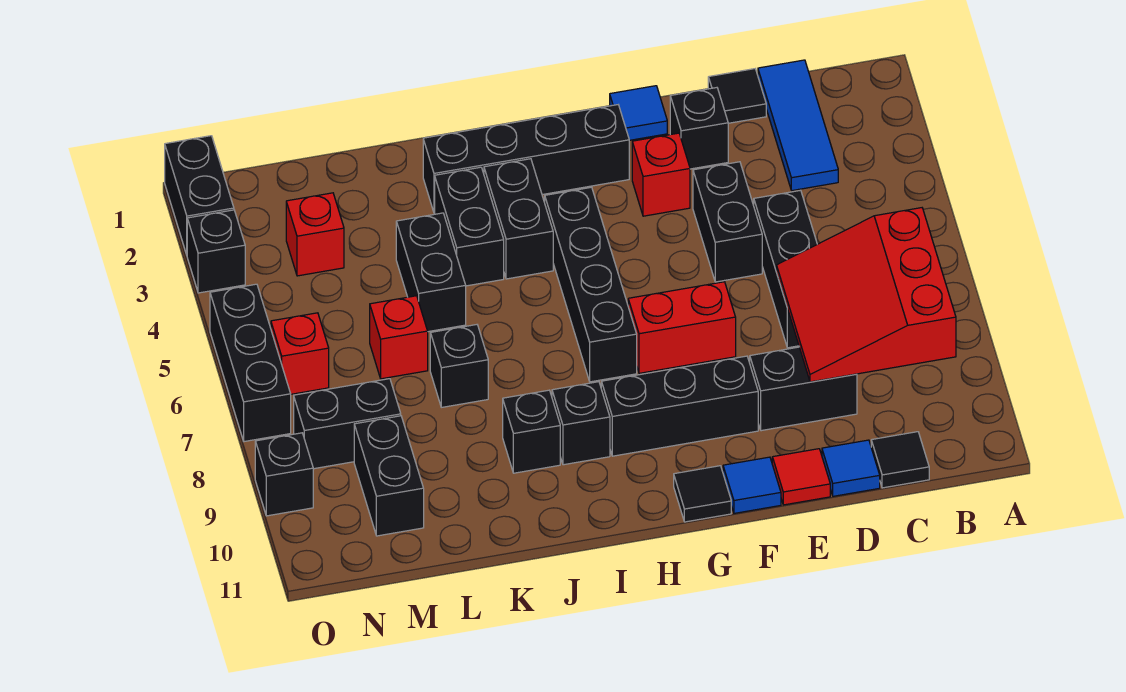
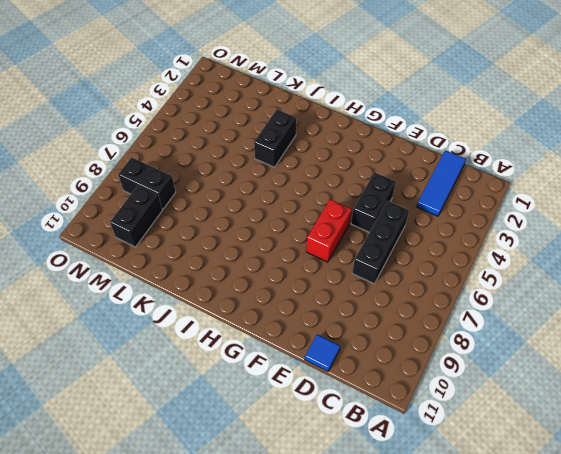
red brick F6:F7 level 1 -> red brick F7:G7 level 1
none -> black tile C11 level 1
none -> black tile D1 level 1
none -> black brick D9:E9 level 1
none -> black brick E2 level 1

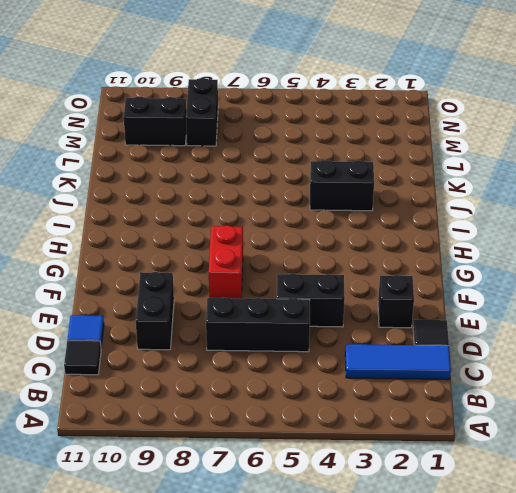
none -> red tile E11 level 1
none -> blue tile F1 level 1
none -> red brick F3 level 1
none -> black brick F9:H9 level 1

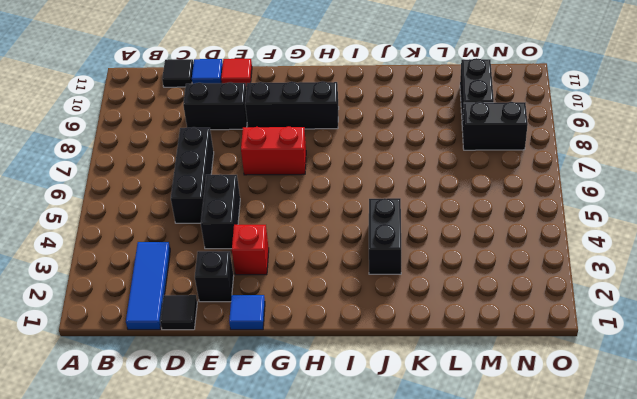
none -> blue tile F11 level 1
none -> black brick G2:J2 level 1
none -> black tile G11 level 1
none -> black brick H4:H7 level 1

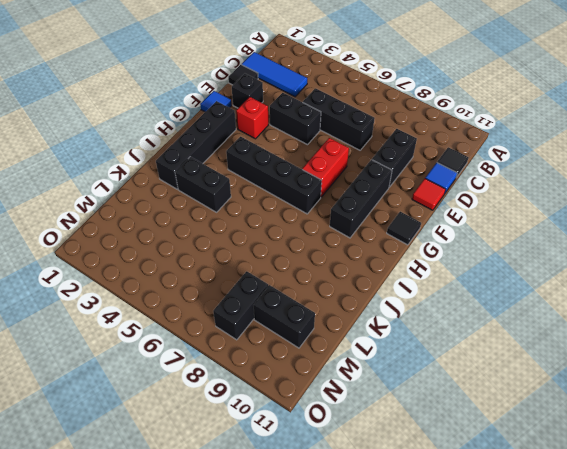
none -> blue tile F11 level 1
none -> black brick I3:I4 level 1
none -> black brick I9 level 1
none -> black brick J9 level 1

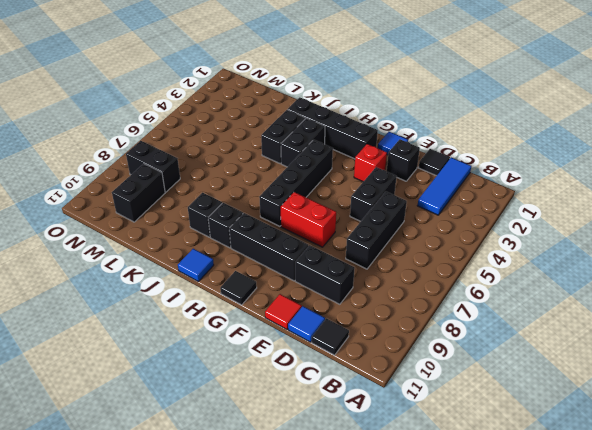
blue tile I11 level 1 -> blue tile F11 level 1
none -> black brick K4:K5 level 1
none -> black brick K7 level 1
none -> red brick L6 level 1
none -> red brick M3 level 1

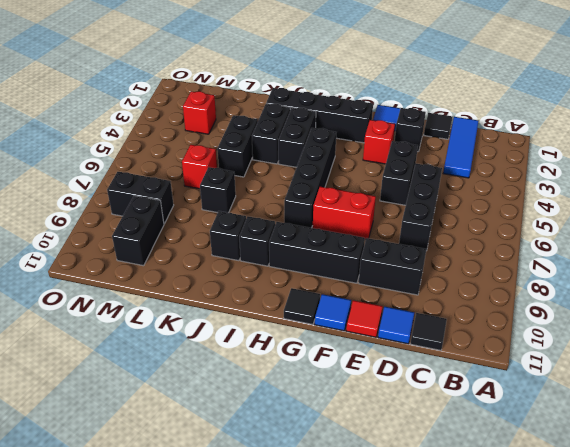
none -> red brick N6 level 1
none -> black brick O1:O2 level 1
none -> black brick O3 level 1
none -> black brick O5:O7 level 1

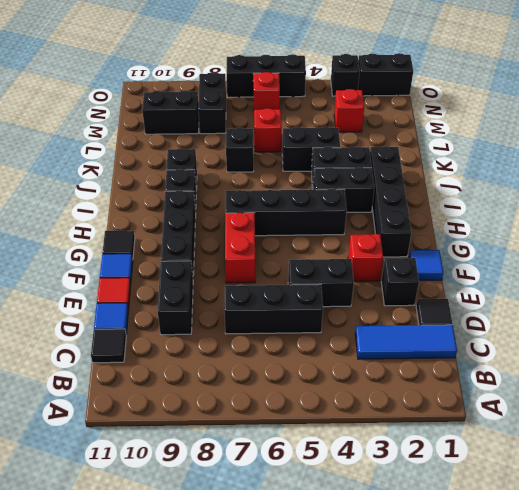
none -> black brick O9 level 1
none -> red slope B7:D9 level 2 top B

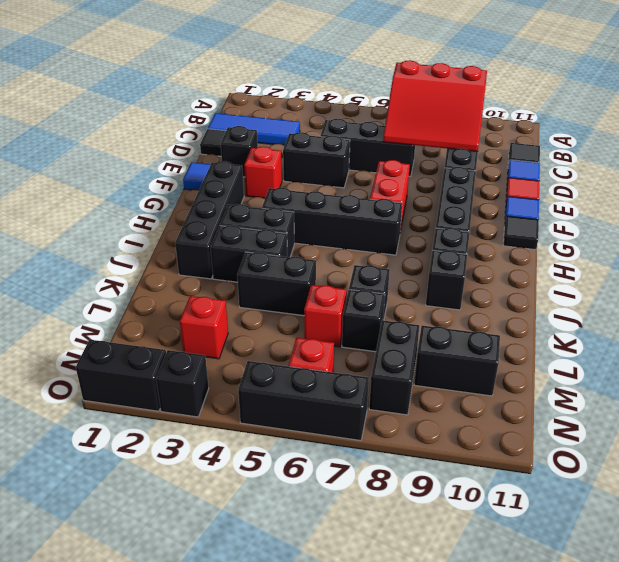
black brick L7 level 1 -> black brick O9 level 1

